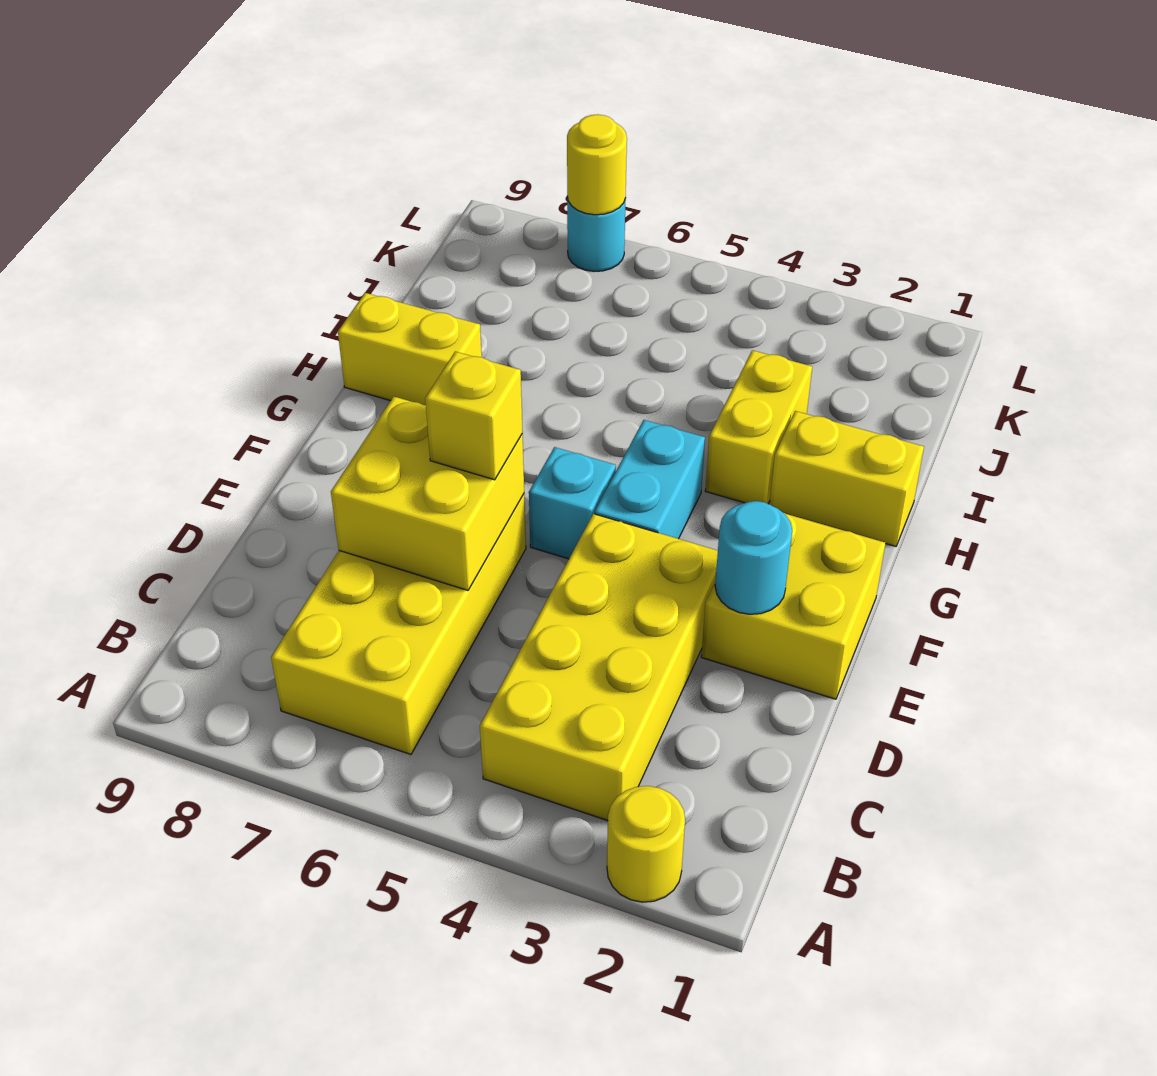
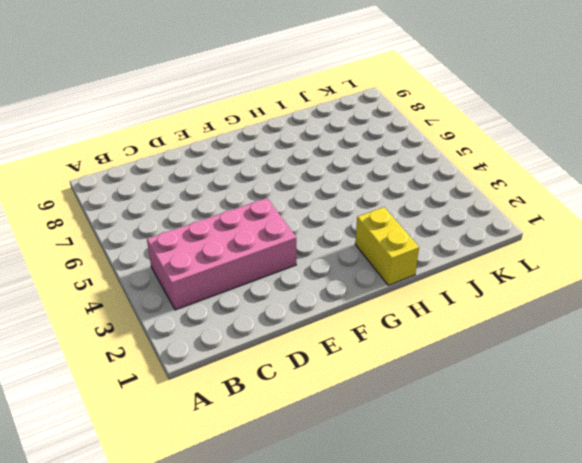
pink brick B3:E4 level 1 -> yellow brick B3:E4 level 1
none -> yellow round brick A2 level 1
none -> yellow brick B6:E7 level 1
none -> yellow brick E1:F2 level 1

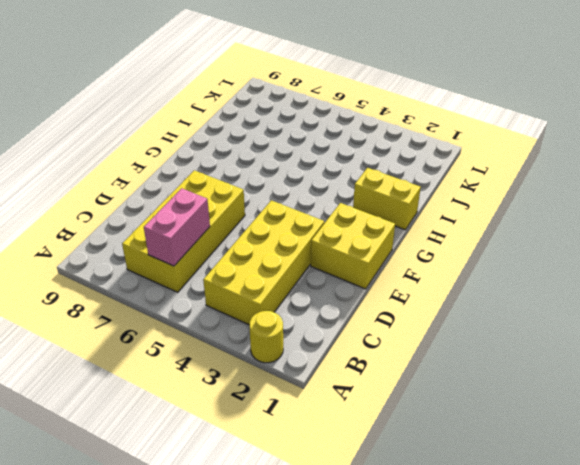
pink brick B6:C6 level 2 -> none
none -> cyan brick F4:G4 level 1
none -> cyan brick F5 level 1
none -> yellow brick H3:I3 level 1

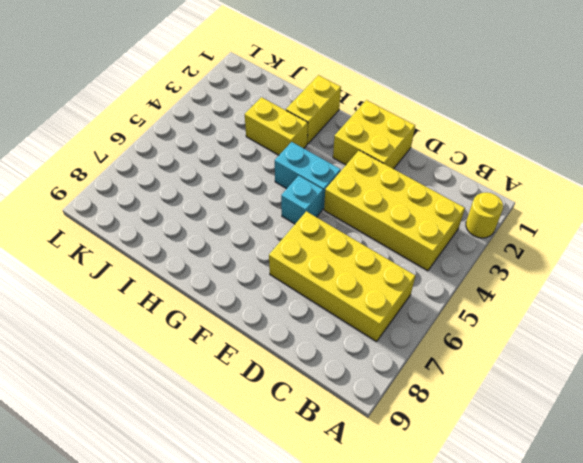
none -> yellow brick H8:H9 level 1
none -> cyan round brick L7 level 1
none -> yellow brick D6:E7 level 2

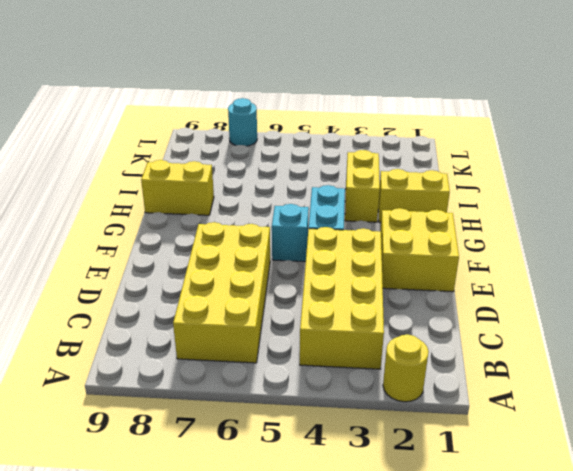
none -> yellow brick D6:E7 level 2
none -> cyan round brick E2 level 2
none -> yellow round brick L7 level 2

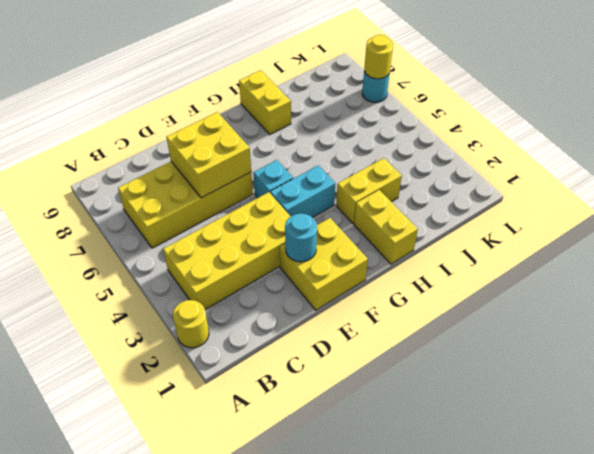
none -> yellow brick E6 level 3

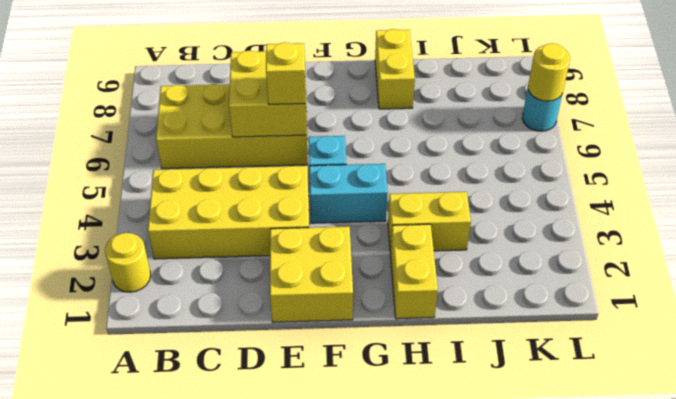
none -> cyan round brick E2 level 2

